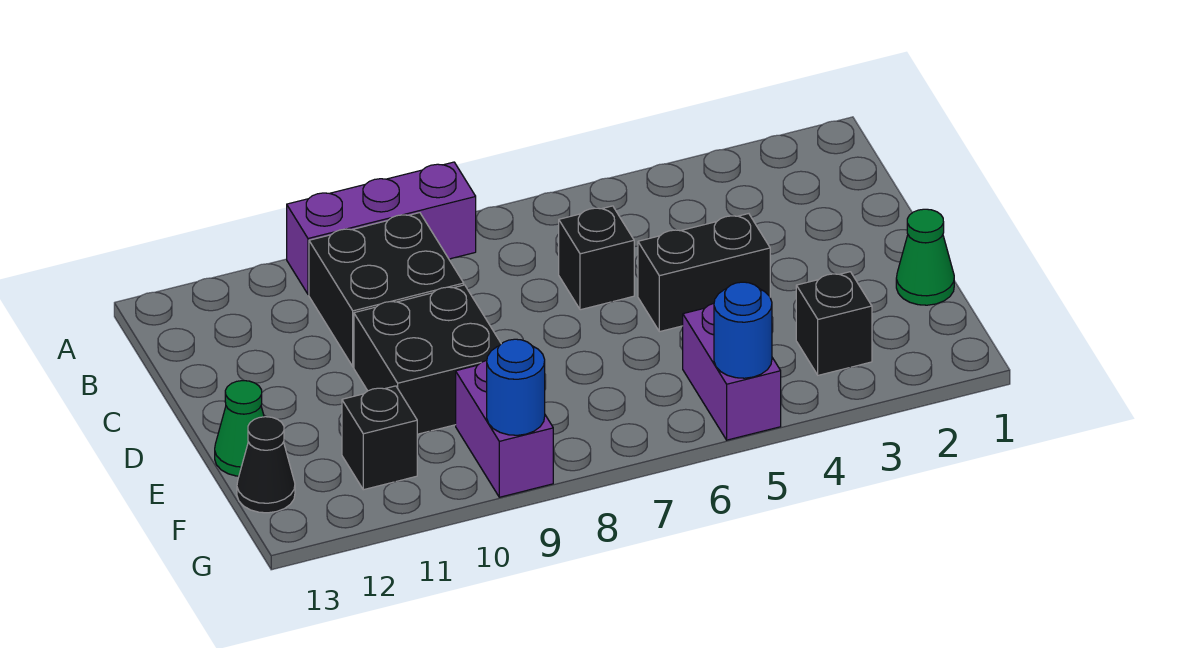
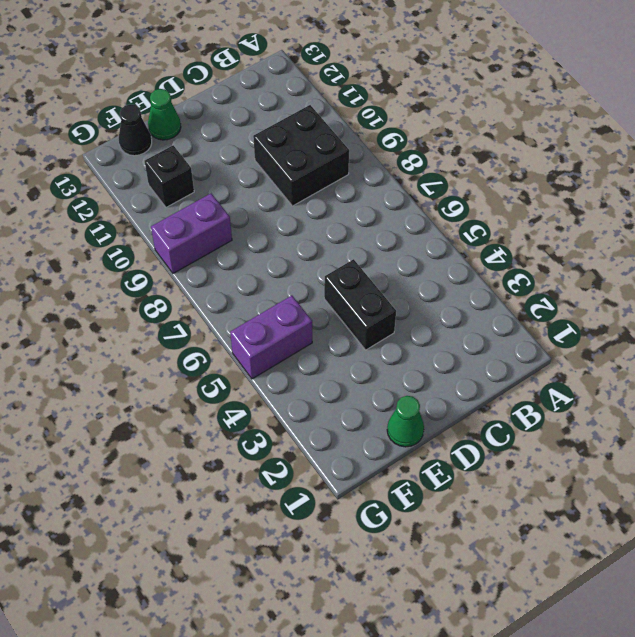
none -> purple brick A8:A10 level 1
none -> black brick C6 level 1
none -> black brick D9:E10 level 1

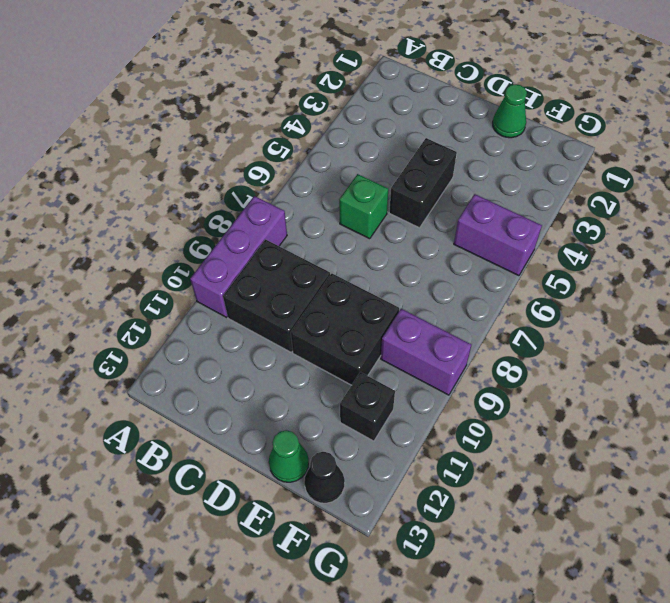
green brick C6 level 1 -> black brick C6 level 1
none -> black brick F3 level 1
none -> blue round brick G5 level 2
none -> blue round brick G9 level 2

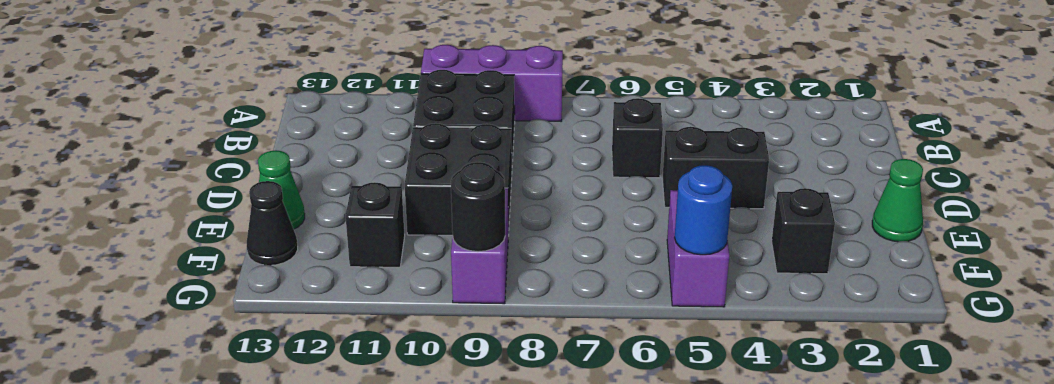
black round brick G9 level 2 -> blue round brick G9 level 2

